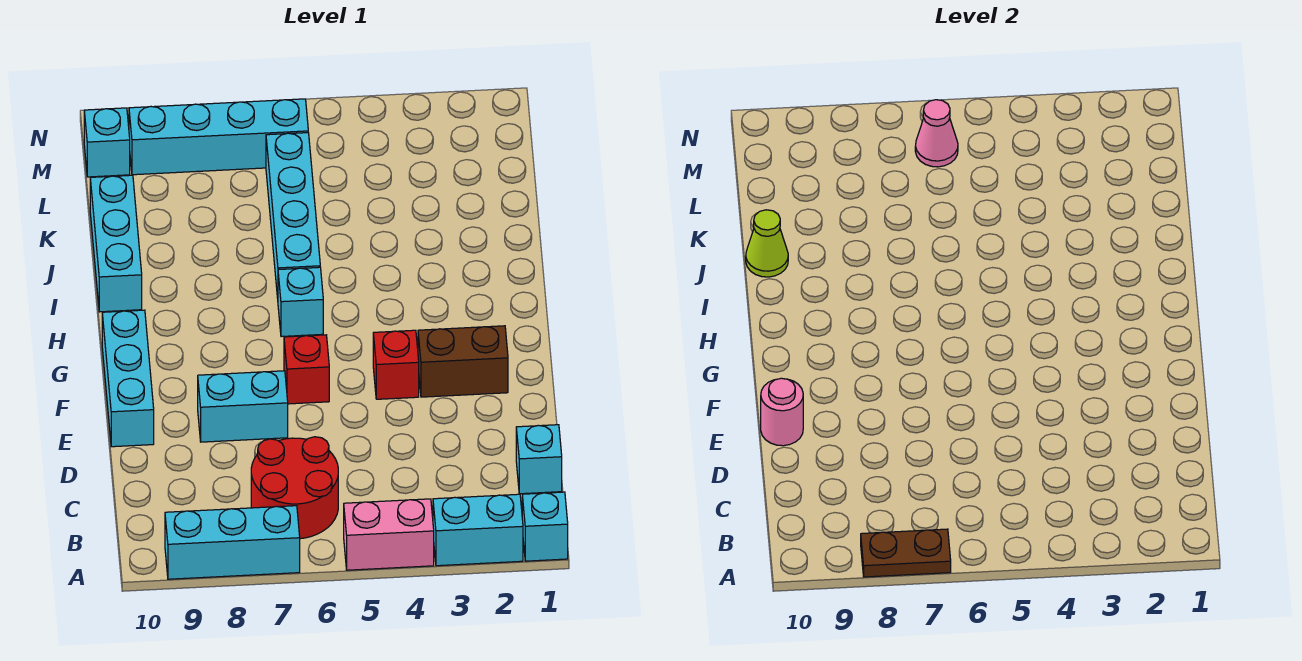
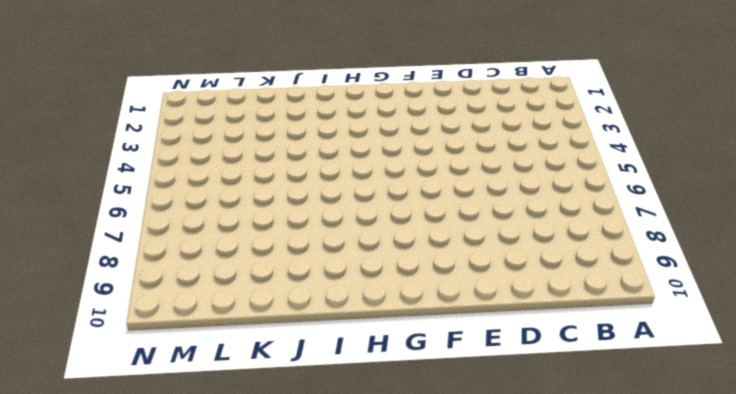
none -> cyan brick A1 level 1
none -> cyan brick A2:A3 level 1
none -> pink brick A4:A5 level 1

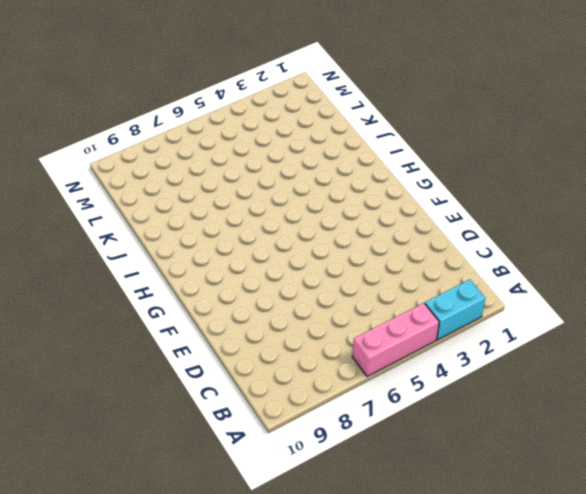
pink brick A4:A6 level 1 -> pink brick A4:A5 level 1
none -> cyan brick A1 level 1
none -> cyan brick A7:A9 level 1
none -> red round brick B6:C7 level 1

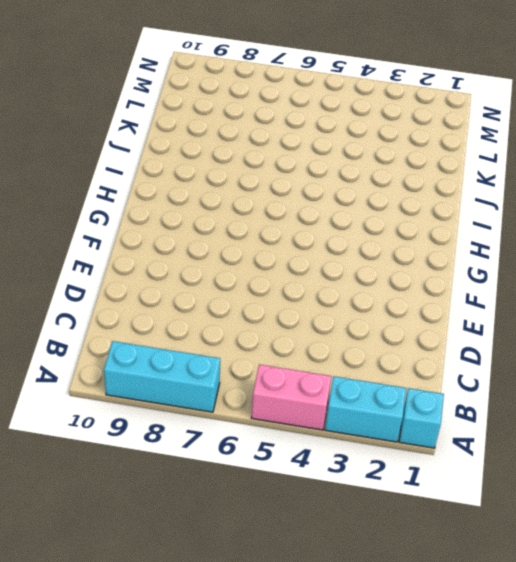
none -> red round brick B6:C7 level 1
none -> cyan brick C1 level 1
none -> cyan brick E7:E8 level 1

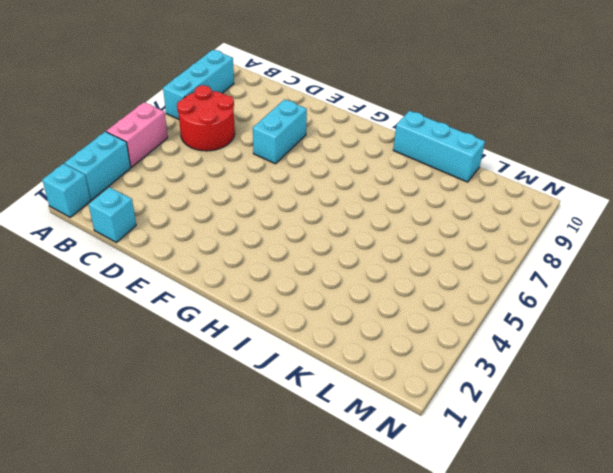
none -> cyan brick E10:G10 level 1
none -> brown brick F2:F3 level 1
none -> red brick F4 level 1

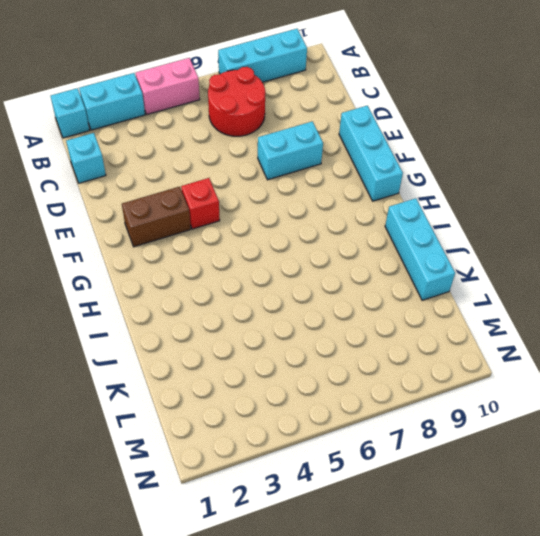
none -> red brick F6 level 1
none -> cyan brick H6 level 1
none -> cyan brick I6:L6 level 1

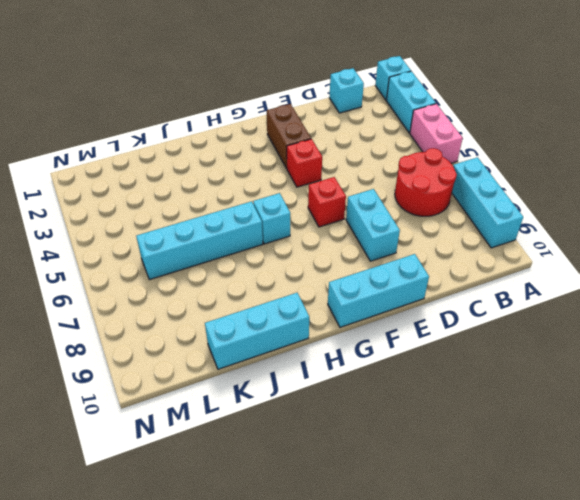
none -> cyan brick M6:M9 level 1
none -> cyan brick M10 level 1
none -> brown plate A7:A8 level 2

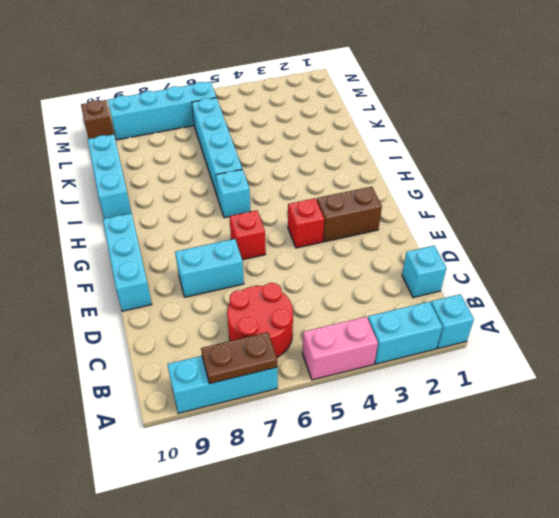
brown brick M10 level 1 -> cyan brick M10 level 1
none -> pink round brick E10 level 2
none -> lime cone J10 level 2
none -> pink cone M6 level 2

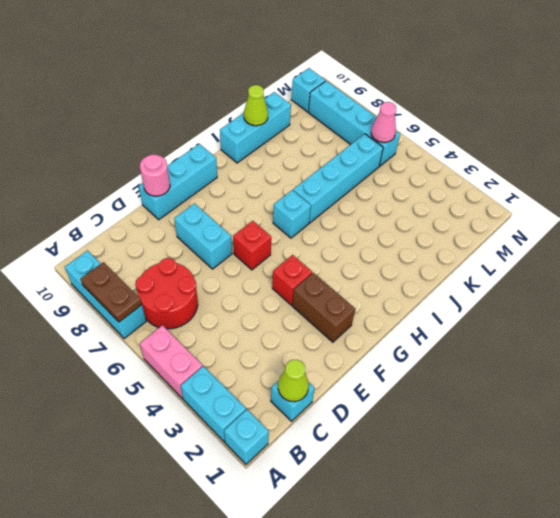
lime cone C1 level 2 -> none

